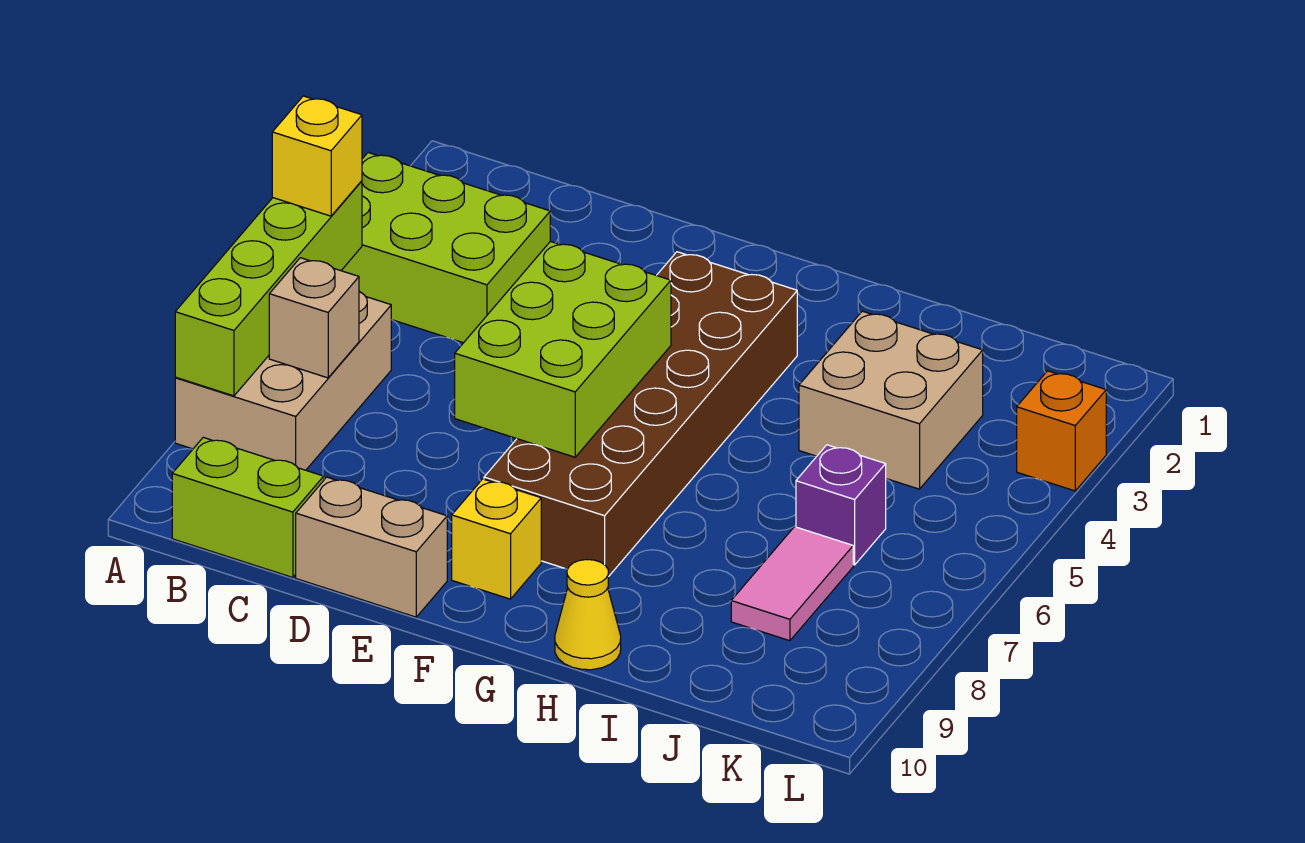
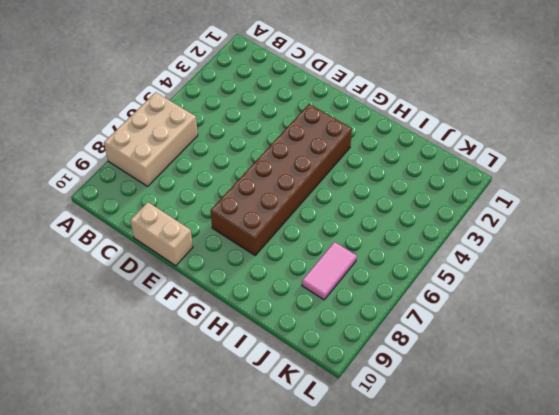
none -> lime brick A3:C4 level 1
none -> lime brick B10:C10 level 1
none -> yellow brick F9 level 1

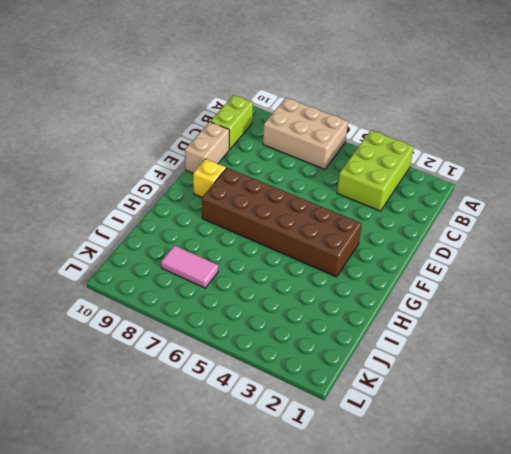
none -> yellow cone H10 level 1
none -> tan brick I3:J4 level 1
none -> purple brick J6 level 1

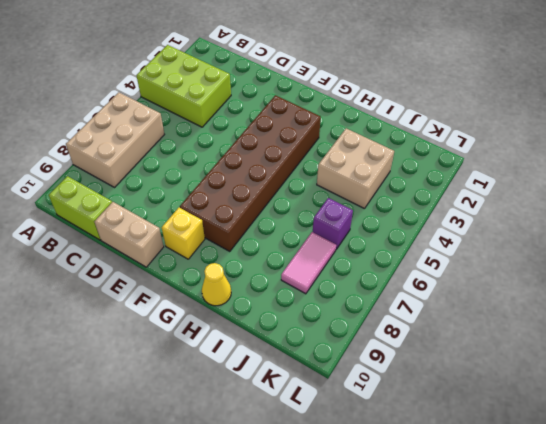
none -> orange brick L3 level 1
none -> lime brick A5:A8 level 2
none -> tan brick B7 level 2

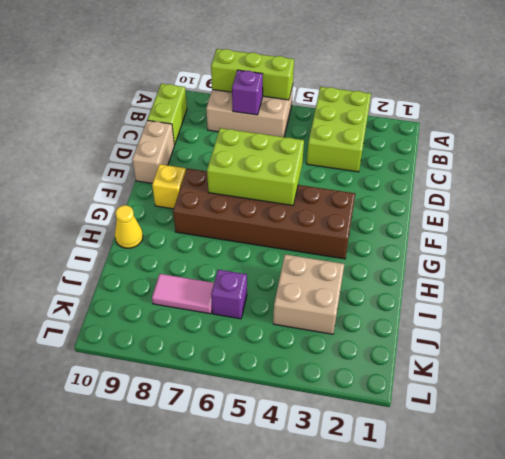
lime brick A6:A8 level 2 -> lime brick A5:A8 level 2
purple brick B7 level 2 -> tan brick B7 level 2
none -> orange brick L3 level 1
none -> yellow brick A5 level 3

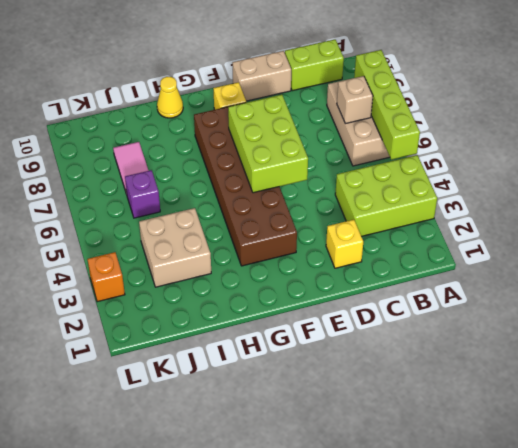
yellow brick D2 level 1 -> yellow brick A5 level 3

